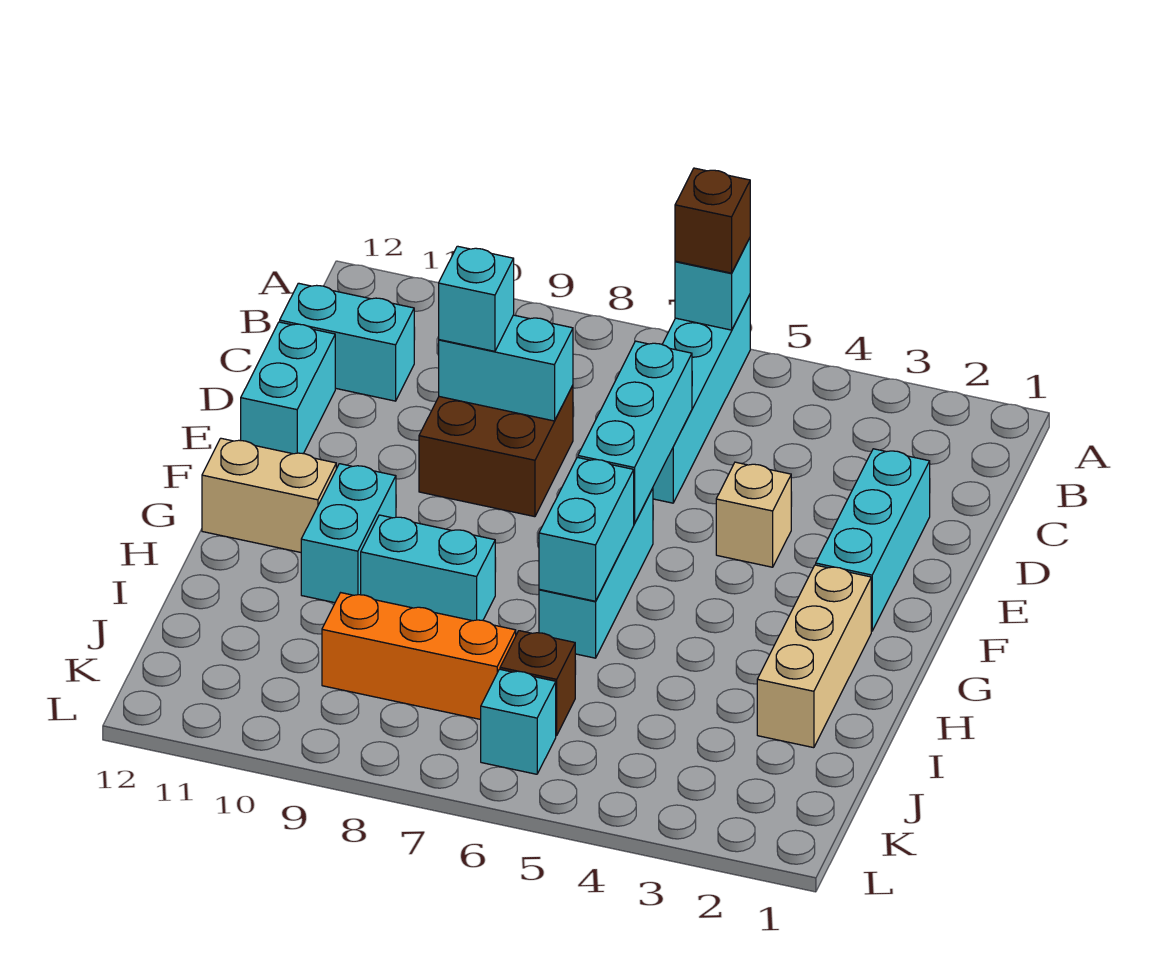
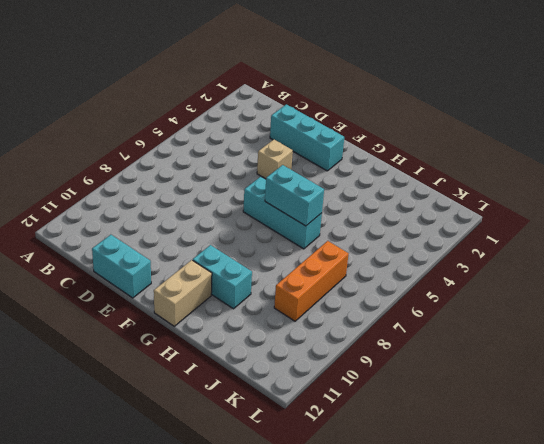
none -> cyan brick A6:D6 level 1
none -> cyan brick C11:C12 level 1
none -> brown brick D8:E9 level 1

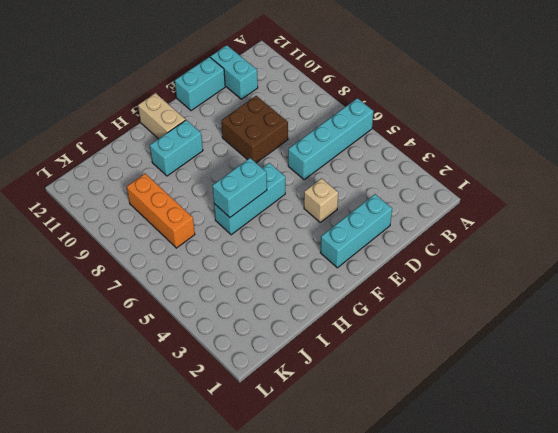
none -> tan brick G2:I2 level 1
none -> cyan brick H8:H9 level 1
none -> brown brick J6 level 1

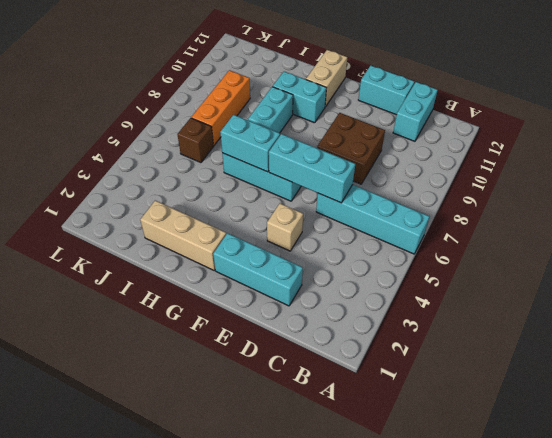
none -> cyan brick K6 level 1
none -> cyan brick A6 level 2
none -> cyan brick D8:D9 level 2

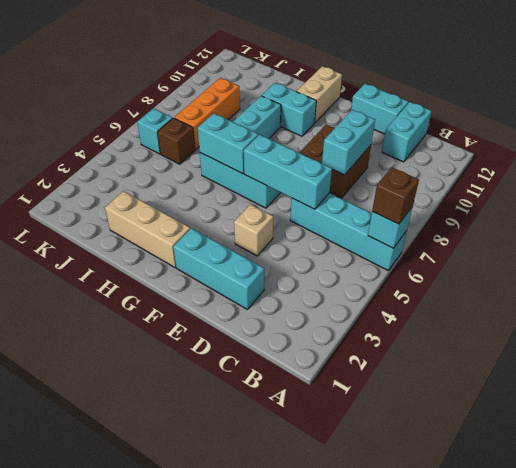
none -> cyan brick D9 level 3

